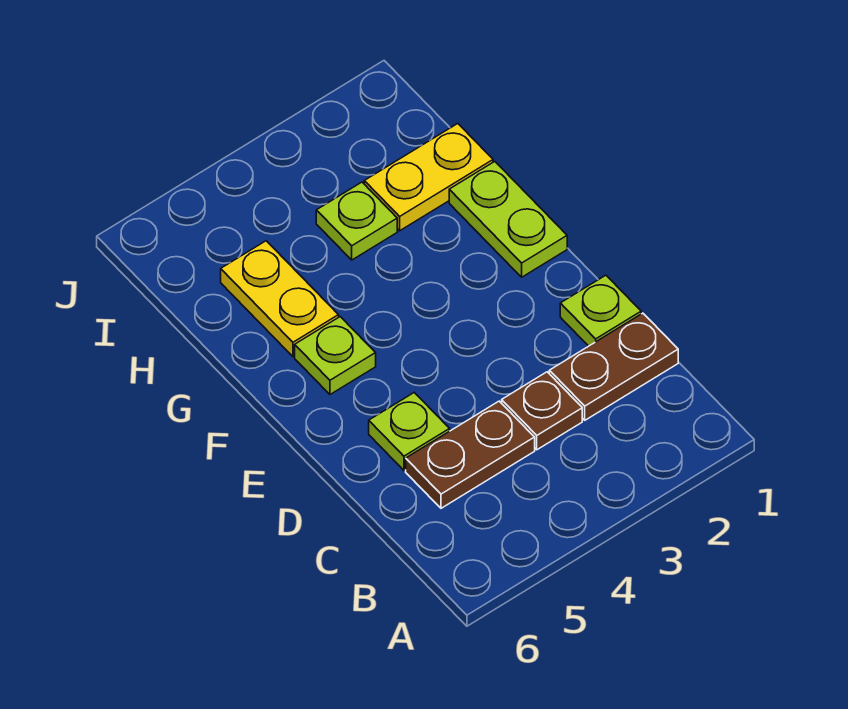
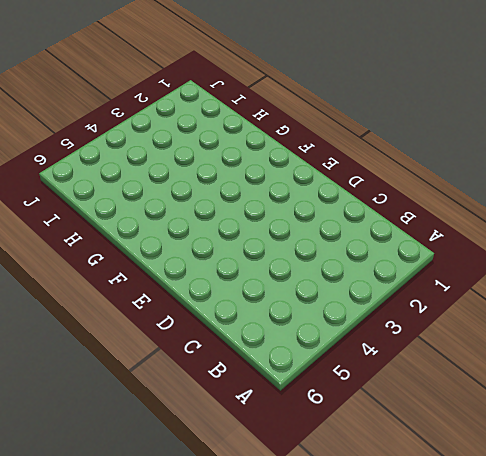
none -> brown plate C1:C2 level 1
none -> brown plate C3 level 1

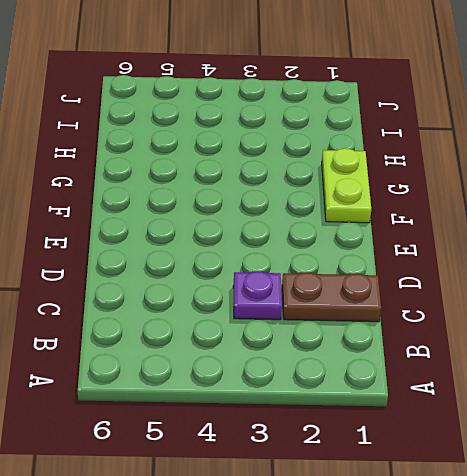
purple plate C3 level 1 -> brown plate C3 level 1
none -> brown plate C4:C5 level 1
none -> lime plate D1 level 1

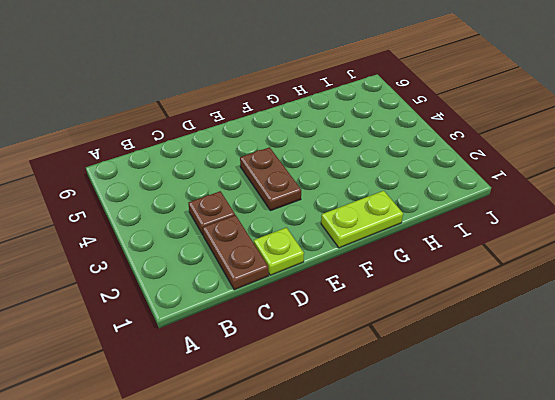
brown plate E3:E4 level 1 -> brown plate C4:C5 level 1
none -> lime plate D5 level 1
none -> lime plate F5 level 1

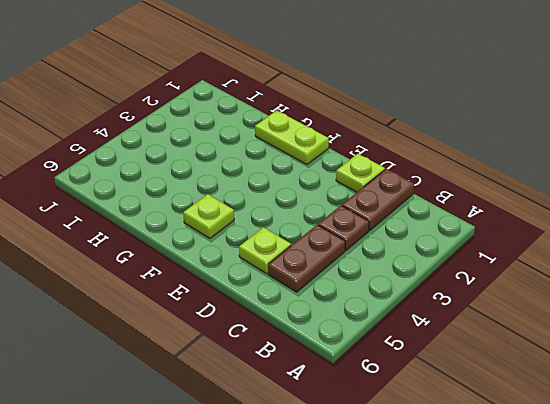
none -> yellow plate G5:H5 level 1
none -> yellow plate H1:H2 level 1

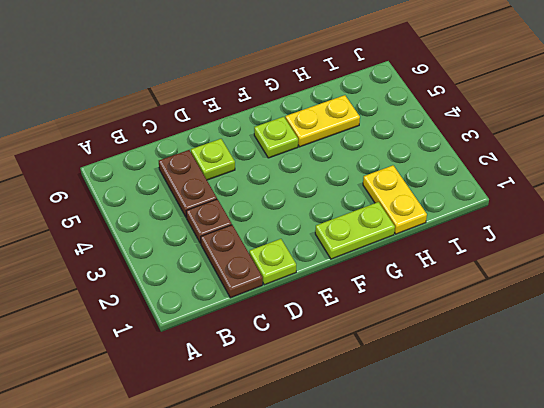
none -> lime plate H3 level 1

